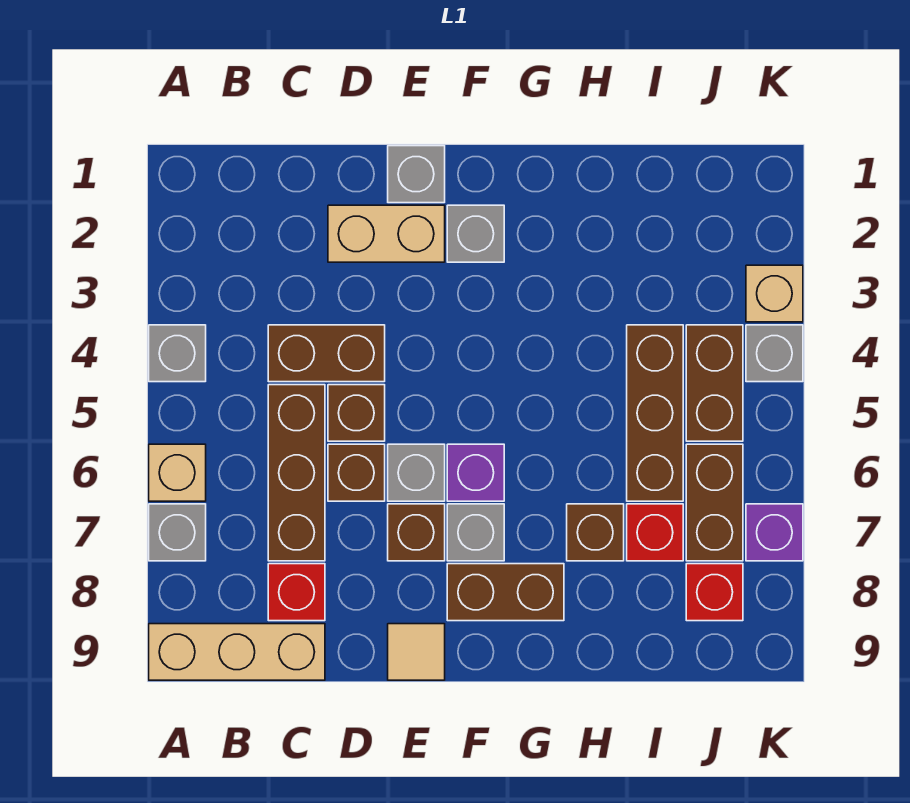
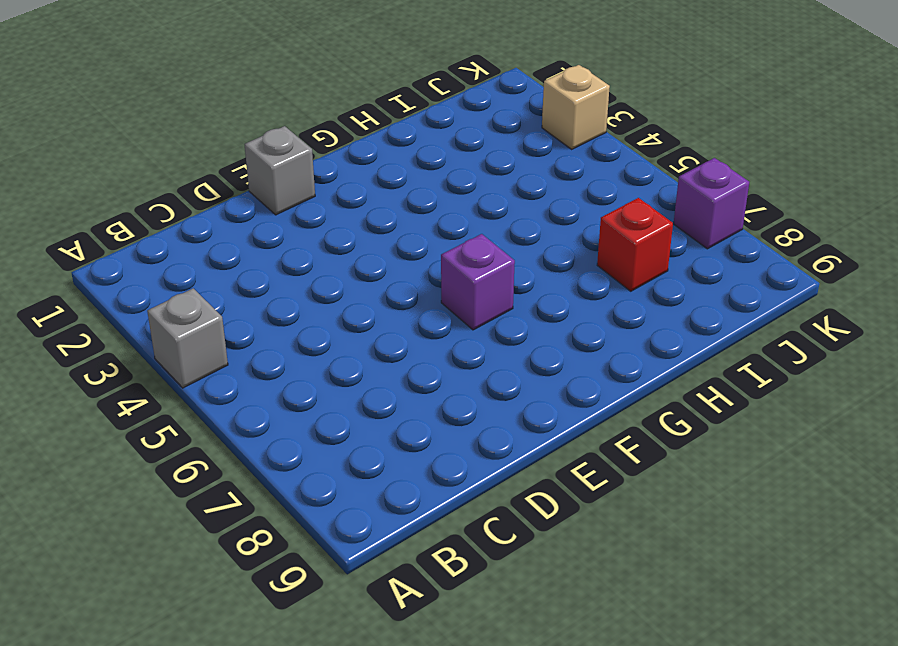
none -> tan brick A6 level 1
none -> grey brick A7 level 1
none -> tan brick A9:C9 level 1

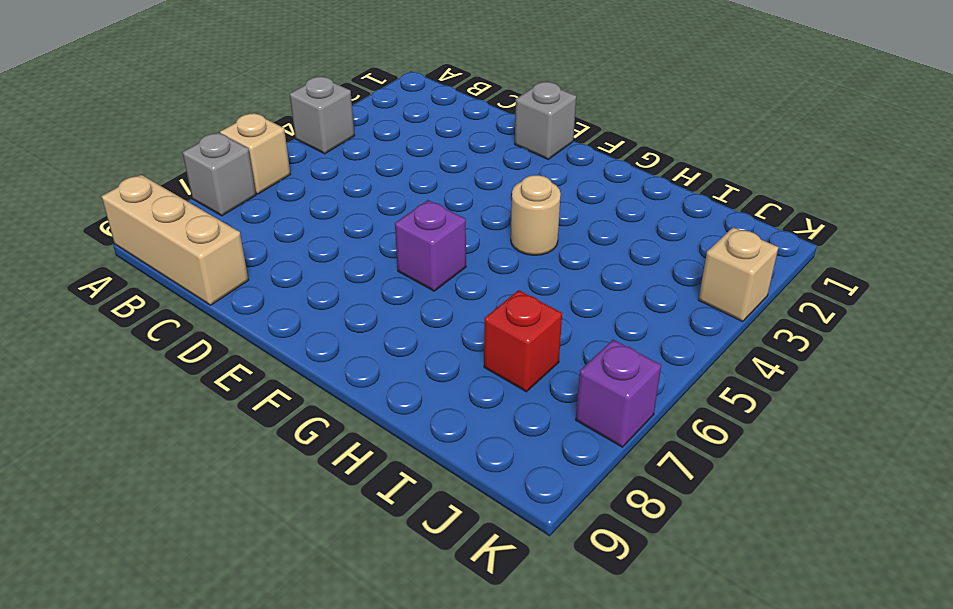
tan round brick G4 level 1 -> none
none -> brown brick C4:D4 level 1
none -> brown brick C5:C7 level 1
none -> red brick C8 level 1

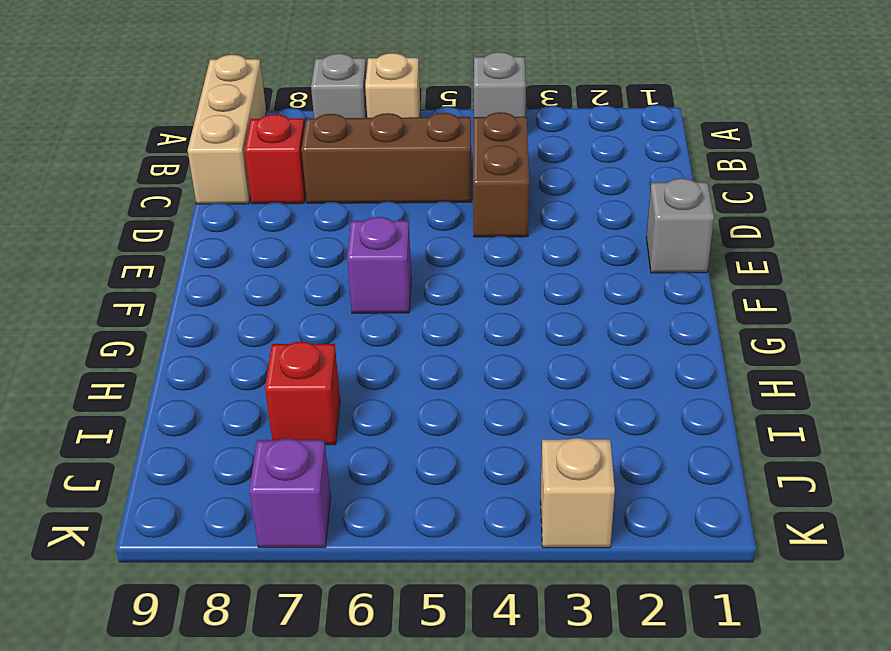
none -> tan brick D2:E2 level 1
none -> brown brick D5 level 1
none -> brown brick D6 level 1

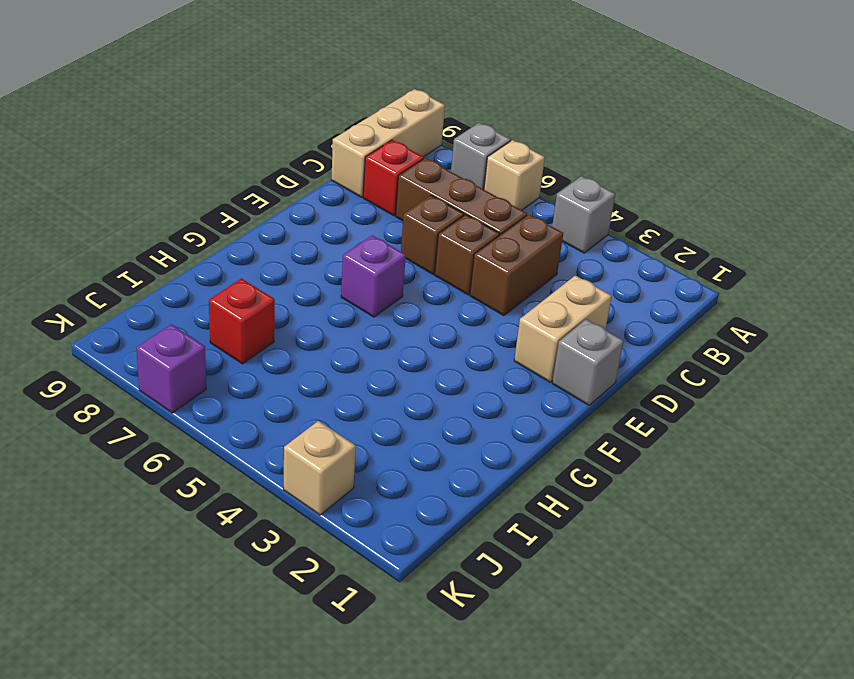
none -> grey brick E6 level 1
none -> brown brick E7 level 1
none -> tan tile E9 level 1

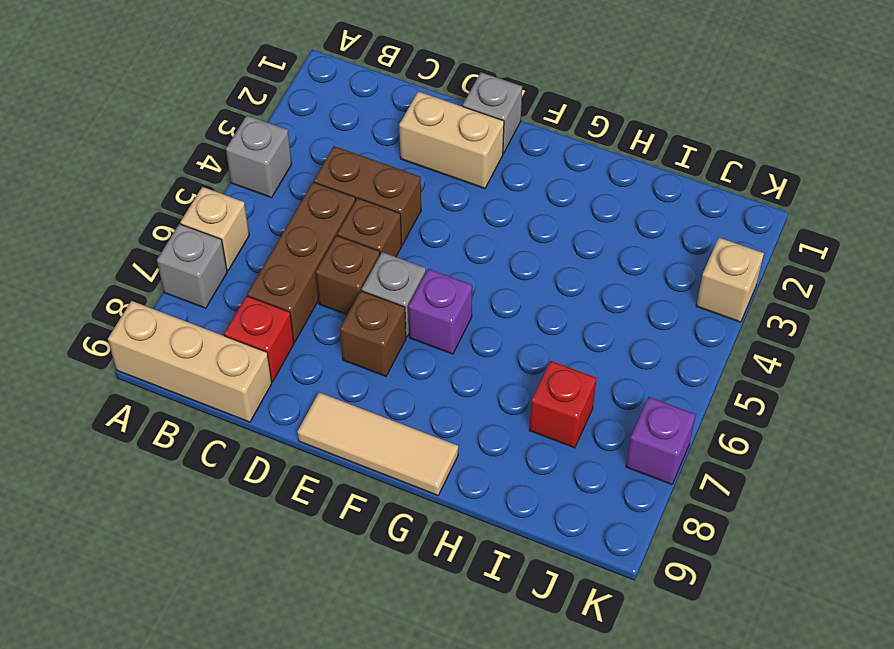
tan tile E9:G9 level 1 -> tan tile E9 level 1
none -> grey brick F2 level 1
none -> grey brick F7 level 1
none -> brown brick F8:G8 level 1

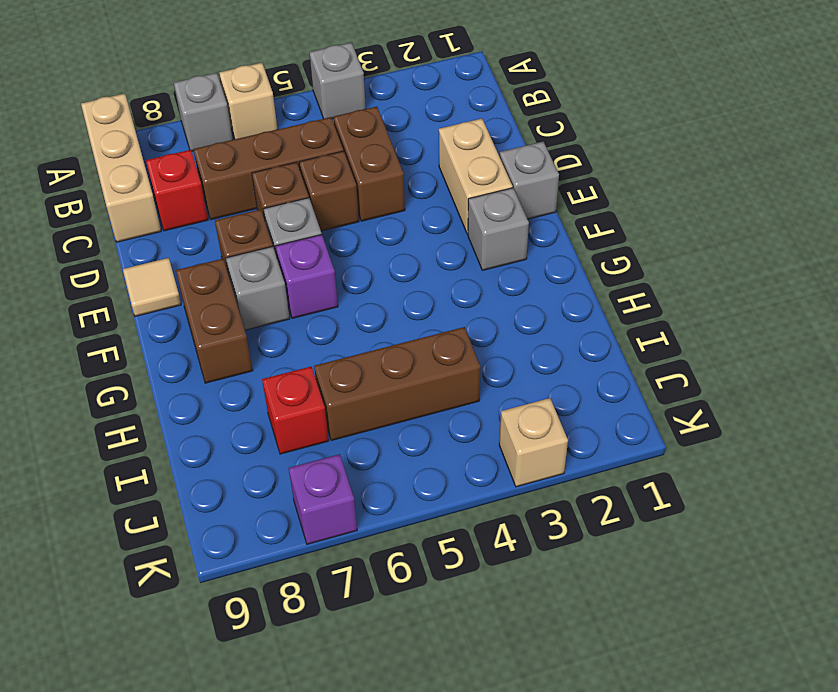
none -> brown brick H7 level 1
none -> brown brick J4:J5 level 1
none -> brown brick J6:J7 level 1

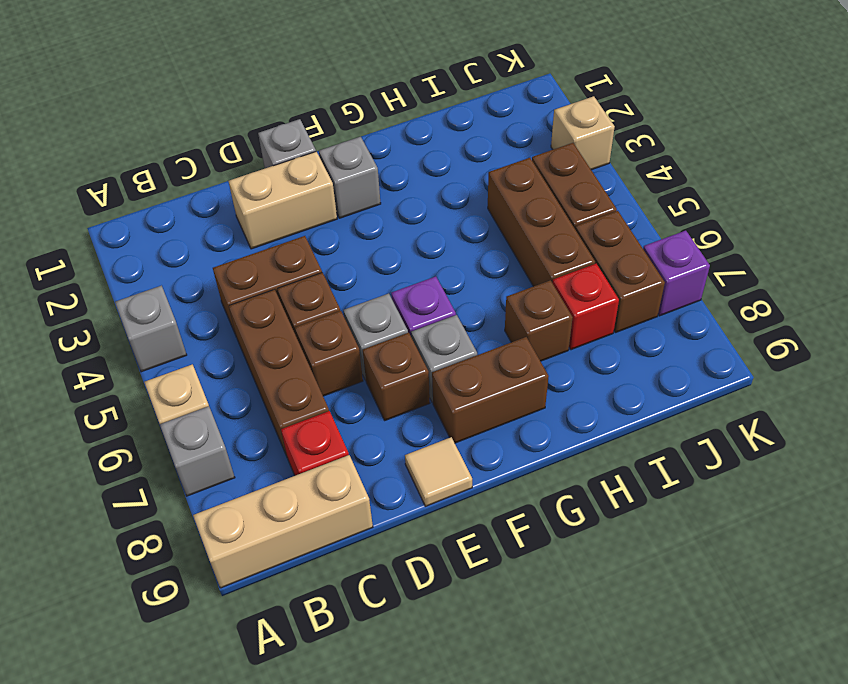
none -> red brick J8 level 1
none -> grey brick K4 level 1

